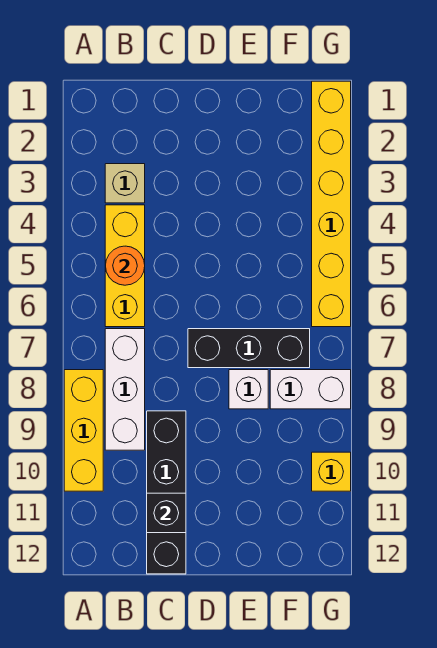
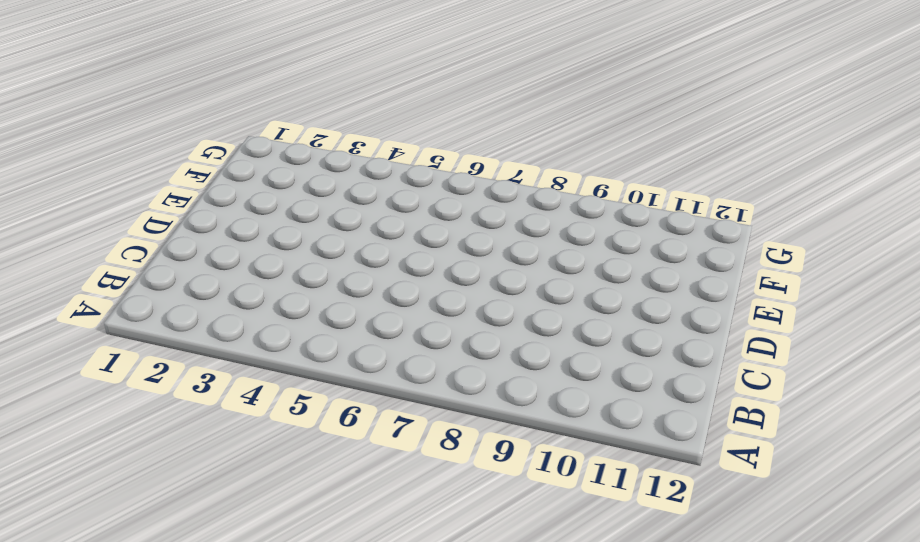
none -> yellow brick A8:A10 level 1
none -> tan brick B3 level 1
none -> yellow brick B4:B6 level 1

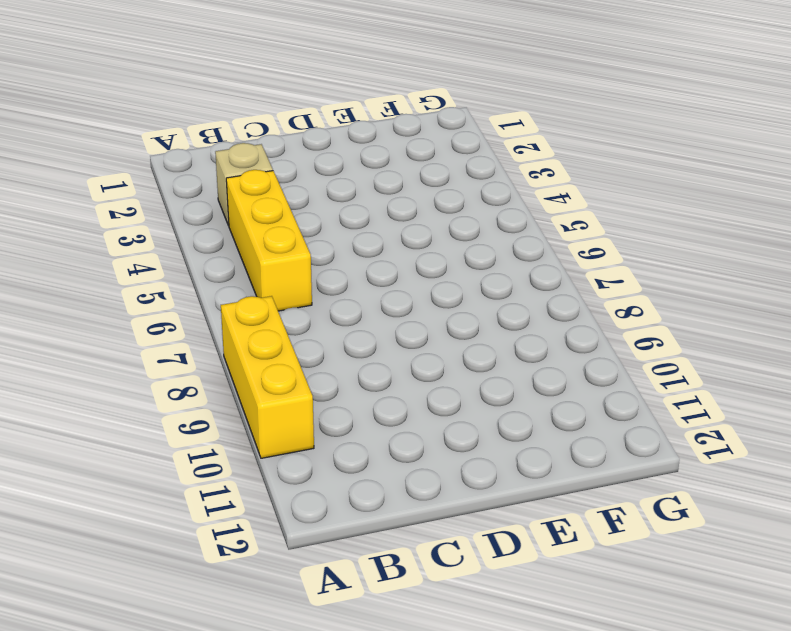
none -> white brick B7:B9 level 1
none -> black brick C9:C12 level 1
none -> black brick D7:F7 level 1

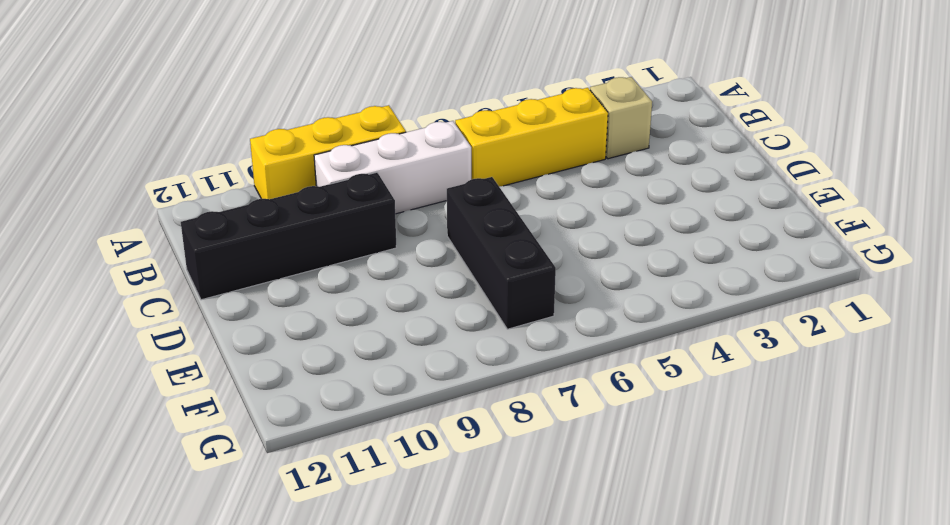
none -> white brick E8 level 1
none -> white brick F8:G8 level 1
none -> yellow brick G1:G6 level 1

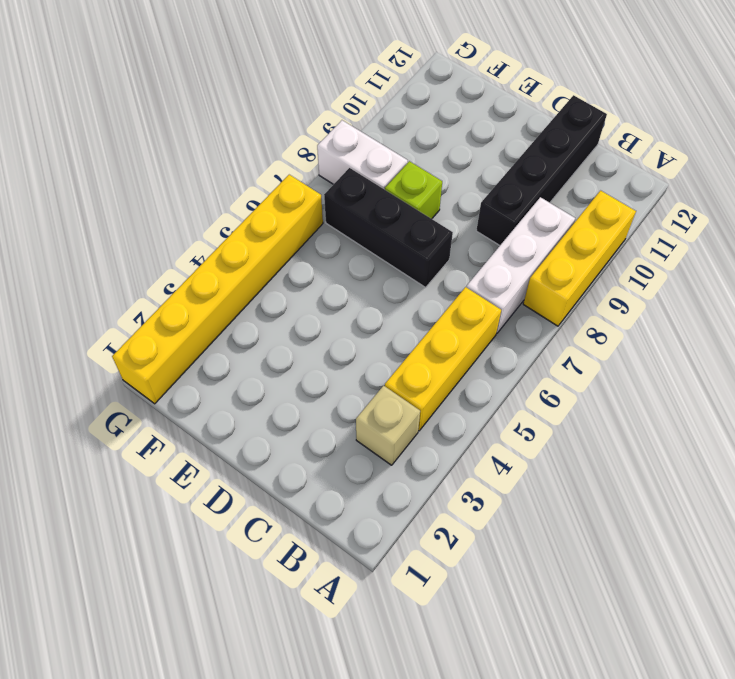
lime brick E8 level 1 -> white brick E8 level 1
none -> yellow brick G10 level 1
none -> orange round brick B5 level 2
none -> black brick C11 level 2

